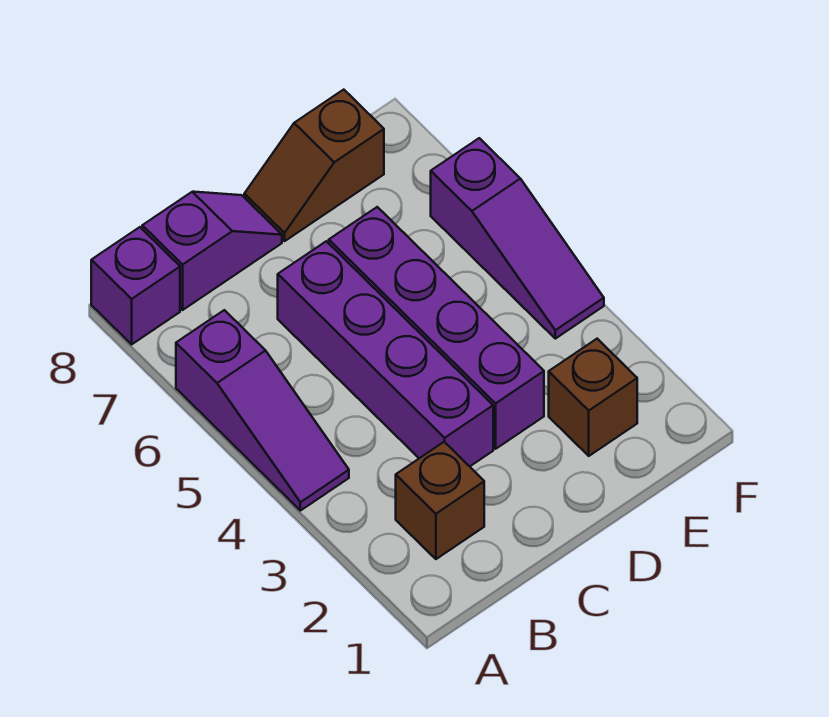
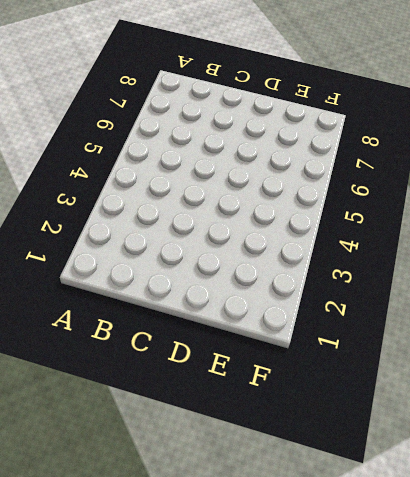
none -> purple slope A4:A6 level 1 top 6
none -> purple brick A8 level 1

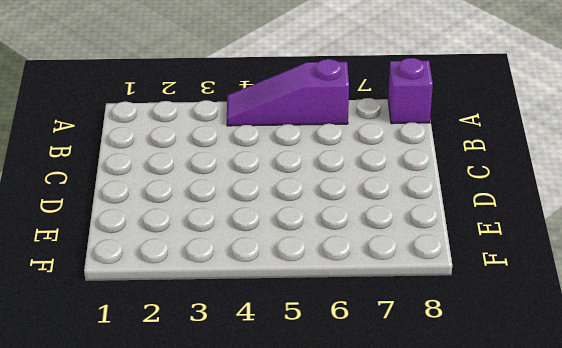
none -> brown brick B2 level 1
none -> purple slope B8:C8 level 1 top B

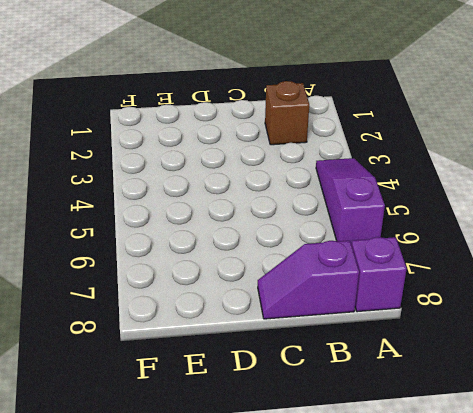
none -> purple brick C3:C6 level 1
none -> purple brick D3:D6 level 1

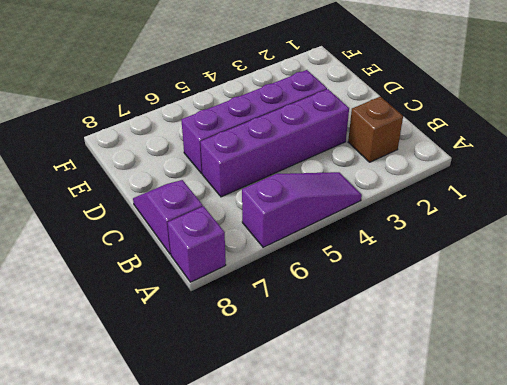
none -> brown slope D8:E8 level 1 top E
none -> brown brick E2 level 1

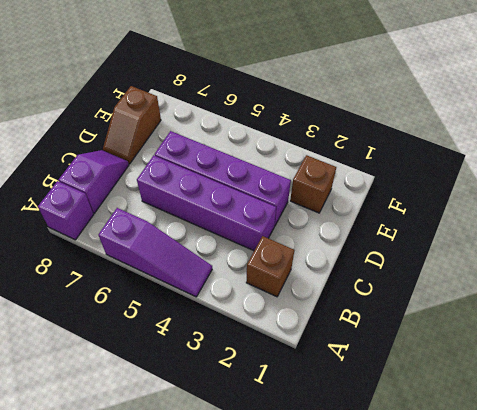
none -> purple slope F4:F6 level 1 top 6

